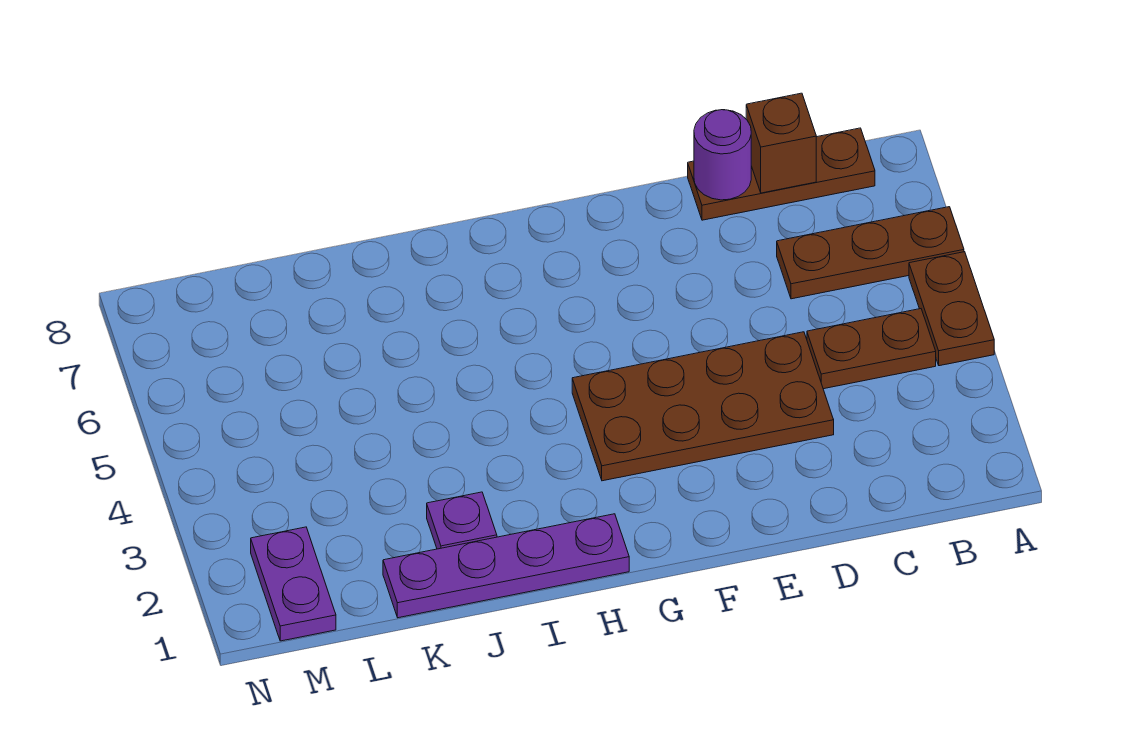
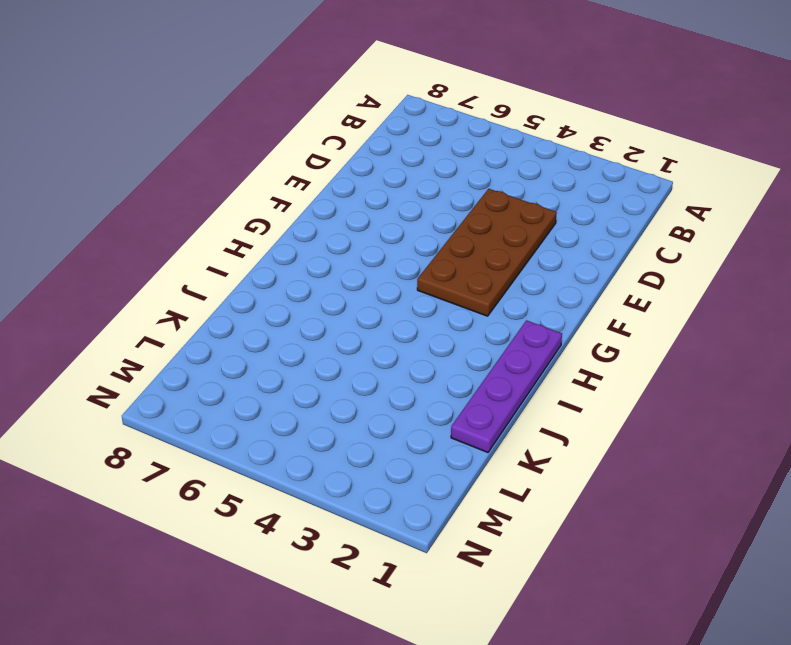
none -> brown plate A4:A5 level 1
none -> brown plate A6:C6 level 1

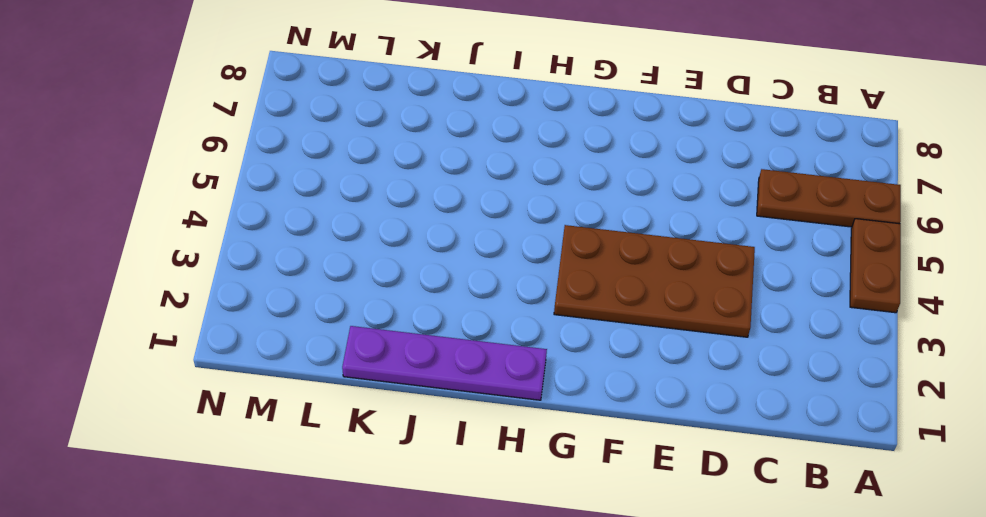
none -> brown plate B4:C4 level 1
none -> brown plate B8:D8 level 1

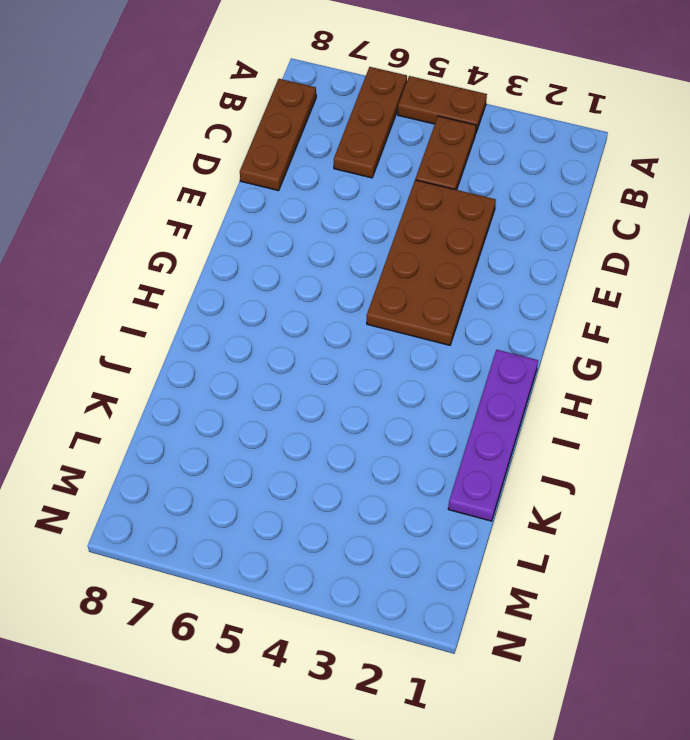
none -> purple plate J2 level 1
none -> purple plate M1:M2 level 1

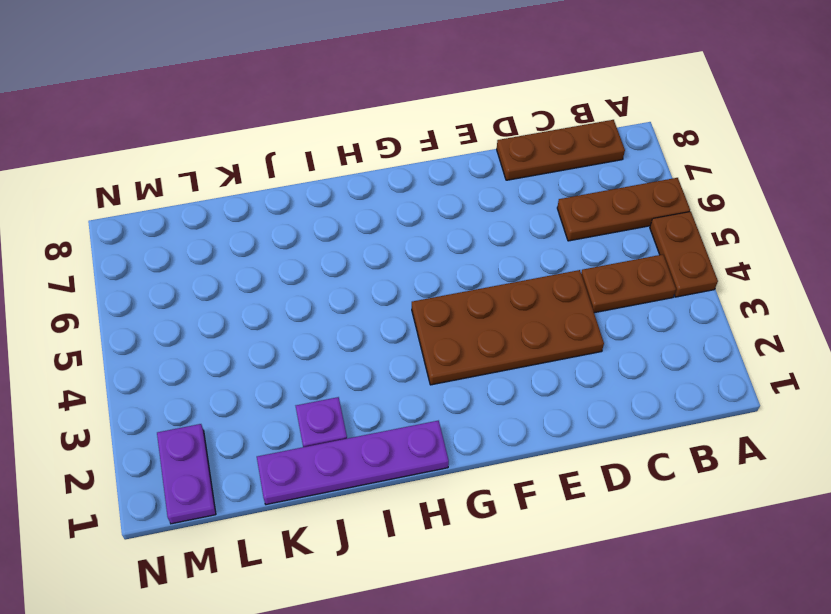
none -> brown brick C8 level 2
none -> purple round brick D8 level 2

